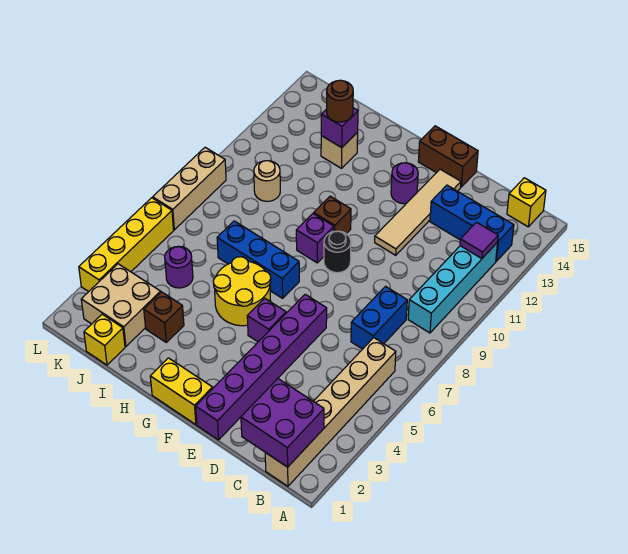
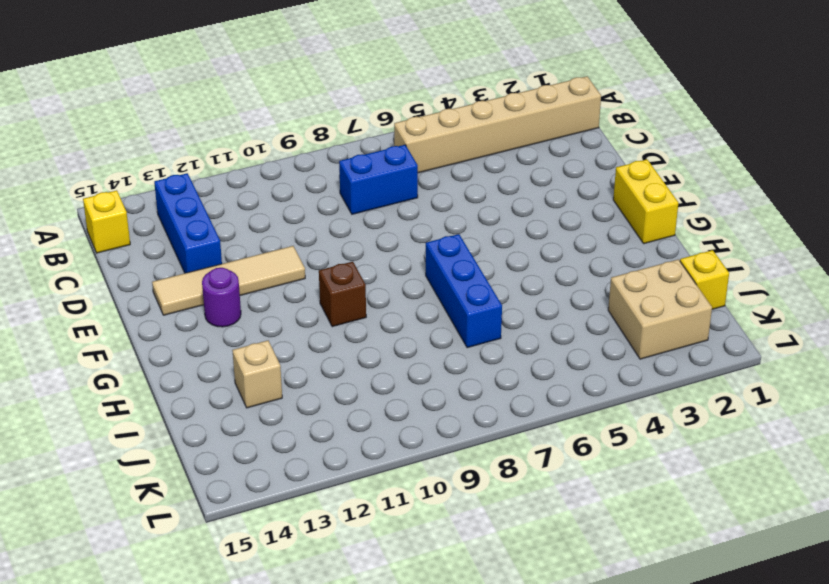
none -> cyan brick B9:B12 level 1
none -> purple brick E1:E6 level 1
none -> brown brick E15:F15 level 1

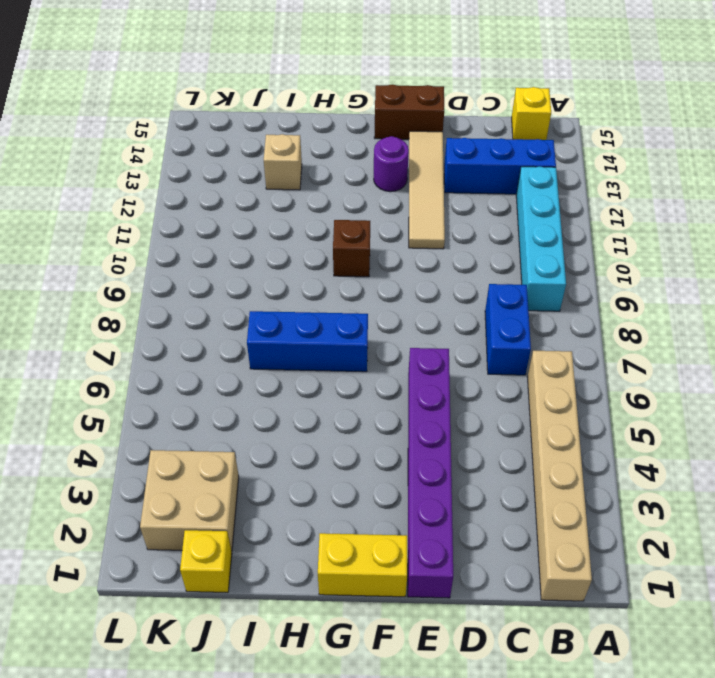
none -> purple brick F5 level 1
none -> black round brick F9 level 1
none -> yellow round brick G5:H6 level 1

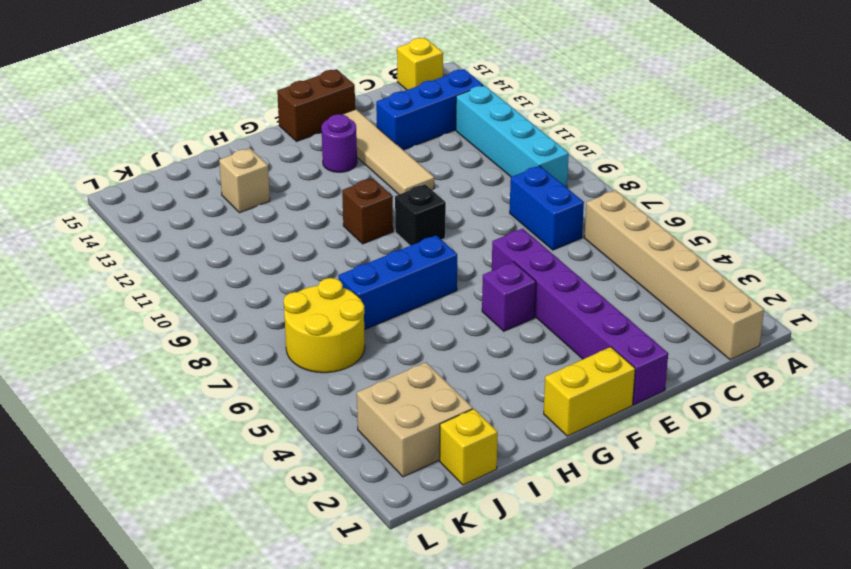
black brick F9 level 1 -> black round brick F9 level 1
yellow round brick J6:K7 level 1 -> yellow round brick G5:H6 level 1
none -> purple brick G9 level 1
none -> brown brick I3 level 1
none -> purple round brick J5 level 1

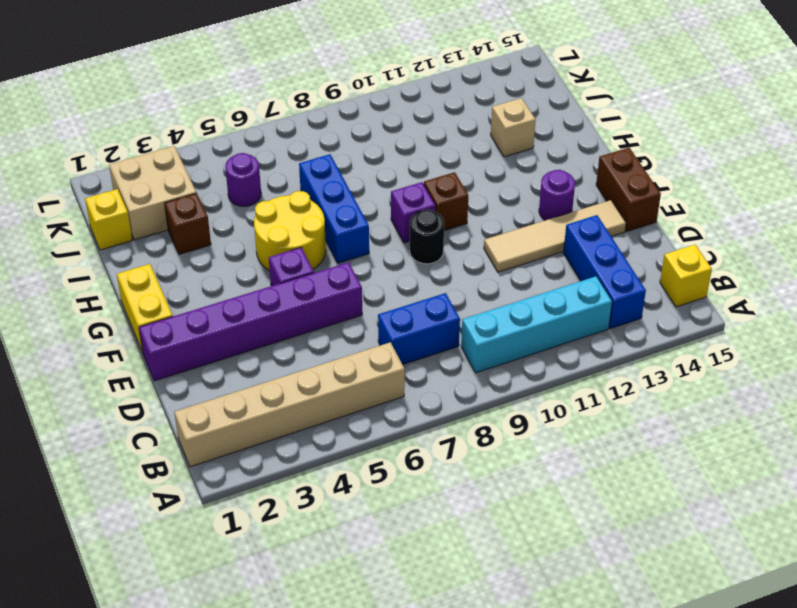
none -> tan round brick J10 level 1
none -> yellow brick L3:L6 level 1
none -> tan brick L7:L9 level 1

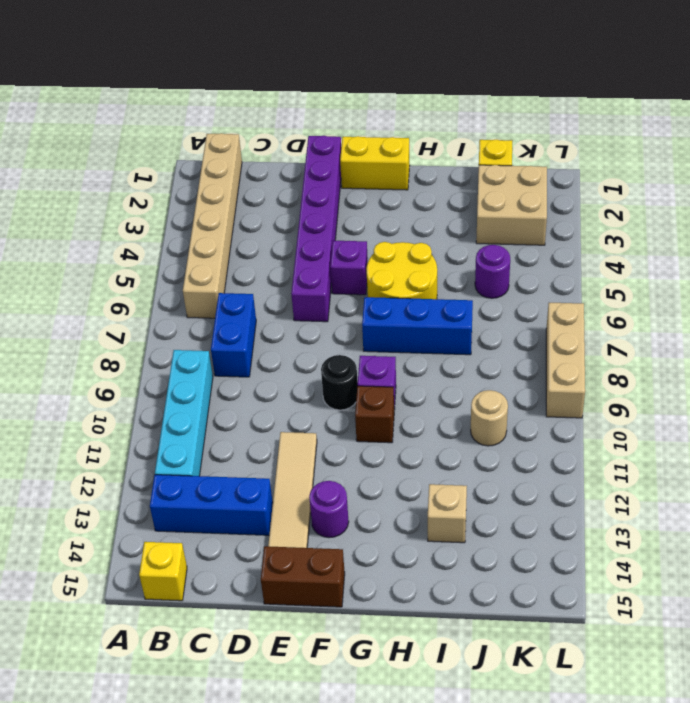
none -> brown brick I3 level 1
none -> yellow brick L3:L6 level 1
none -> purple brick B1:C2 level 2

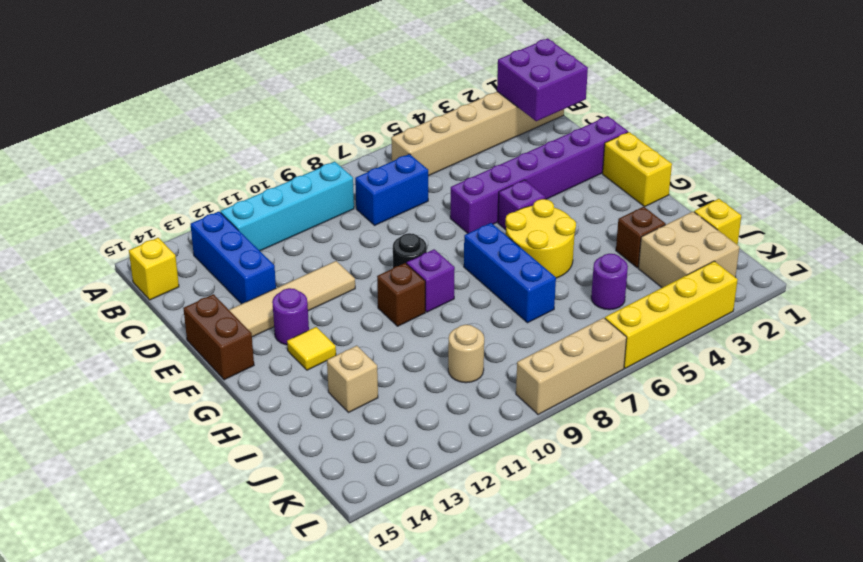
yellow tile G13 level 1 -> none
none -> purple tile B12 level 2
none -> purple brick I13 level 2
none -> brown round brick I13 level 3

